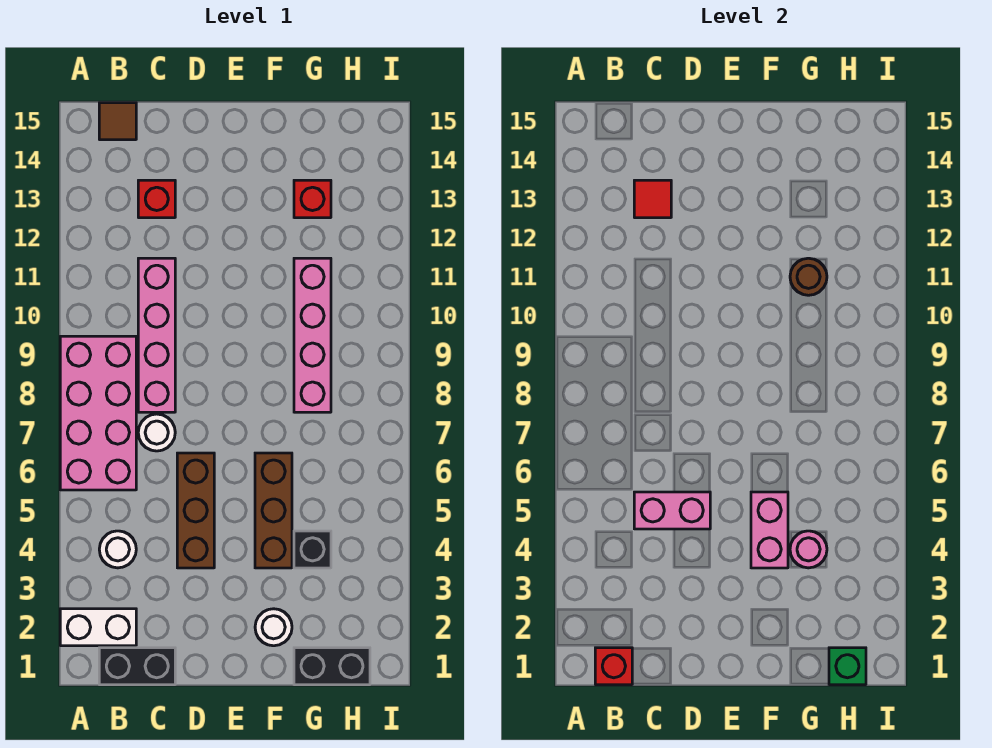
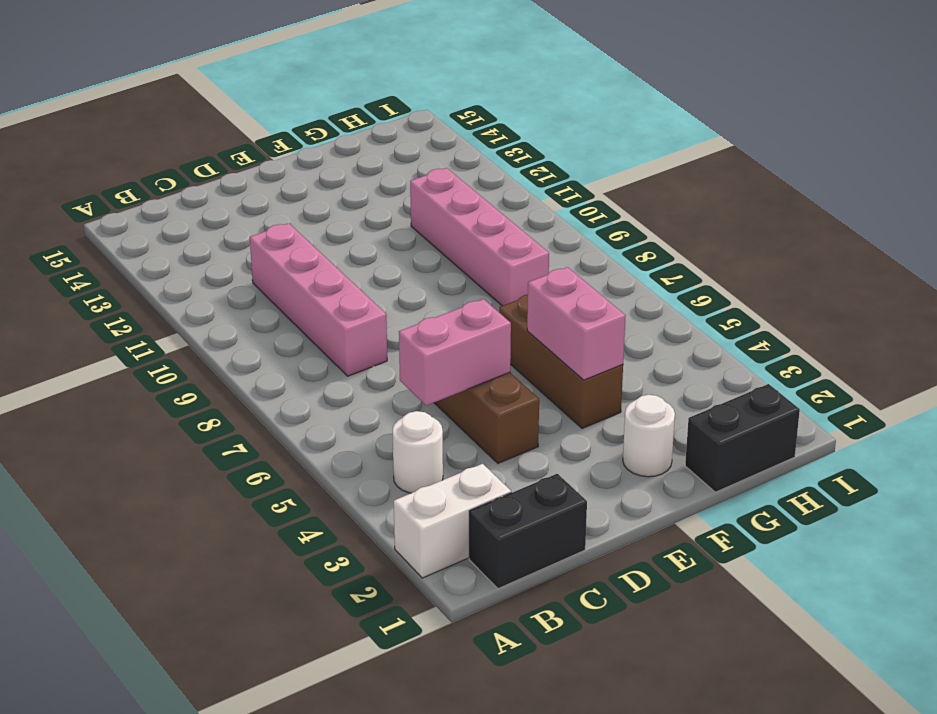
none -> pink brick A6:B9 level 1
none -> brown tile B15 level 1
none -> white round brick C7 level 1

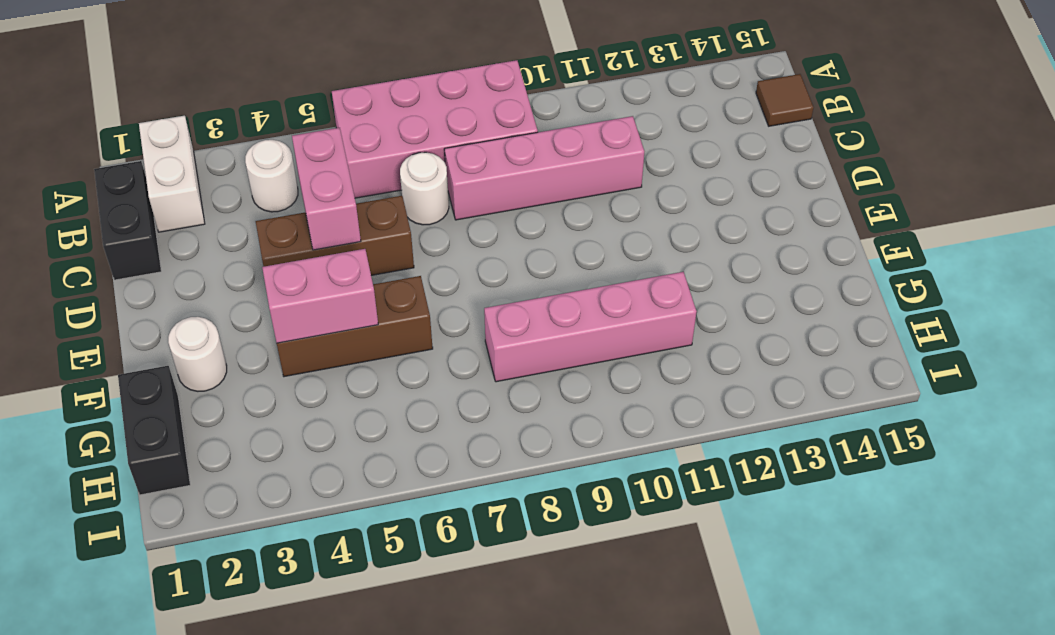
none -> red brick C13 level 1
none -> black brick G4 level 1
none -> red brick G13 level 1

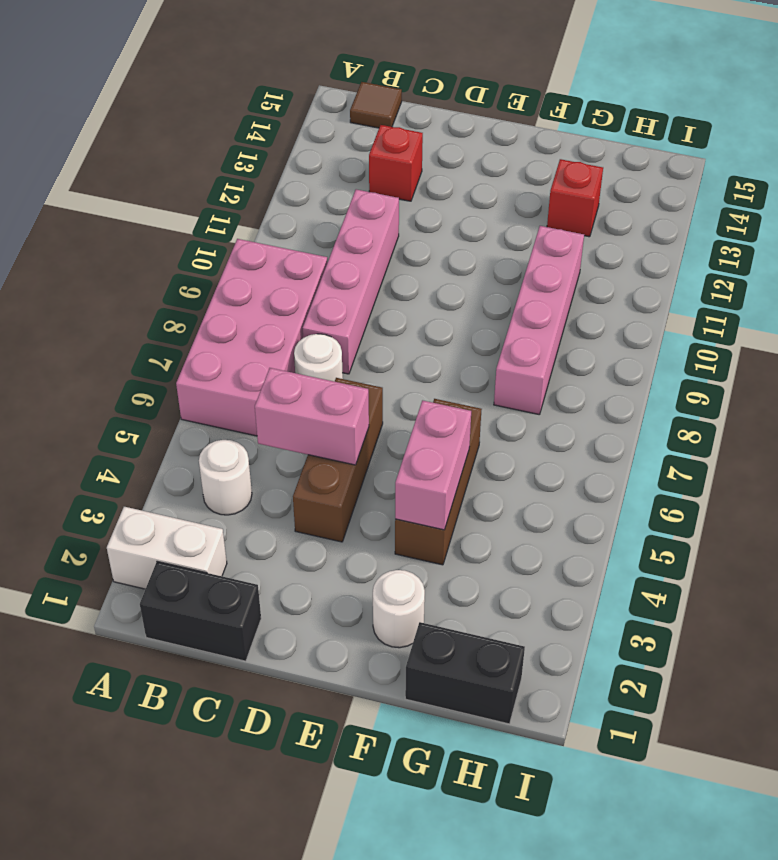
none -> black brick G4 level 1
none -> red brick B1 level 2
none -> red tile C13 level 2

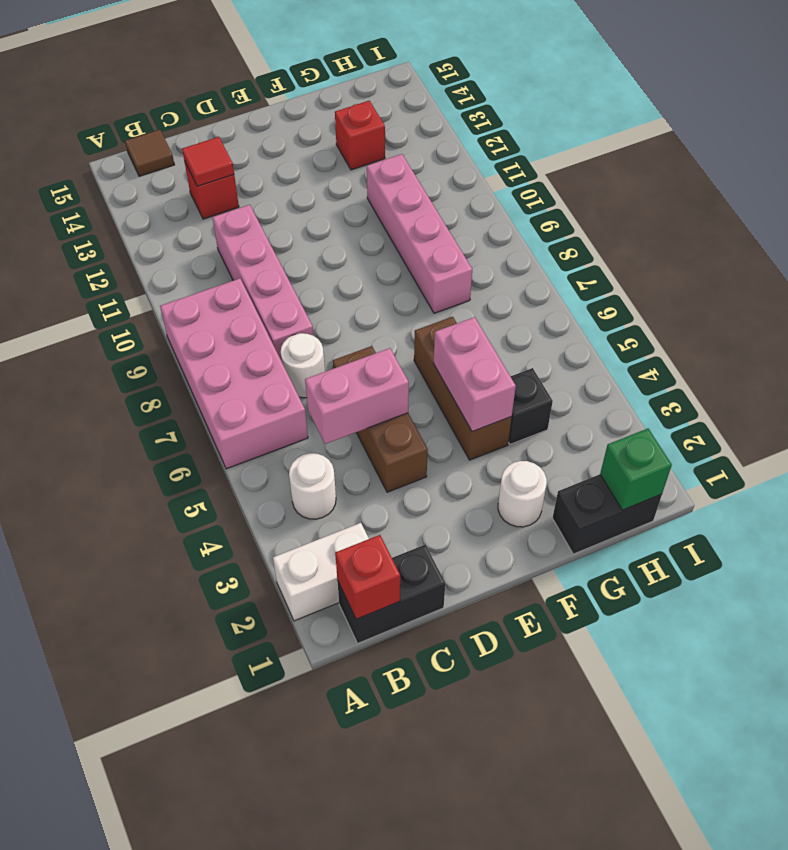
none -> pink round brick G4 level 2
none -> brown round brick G11 level 2

